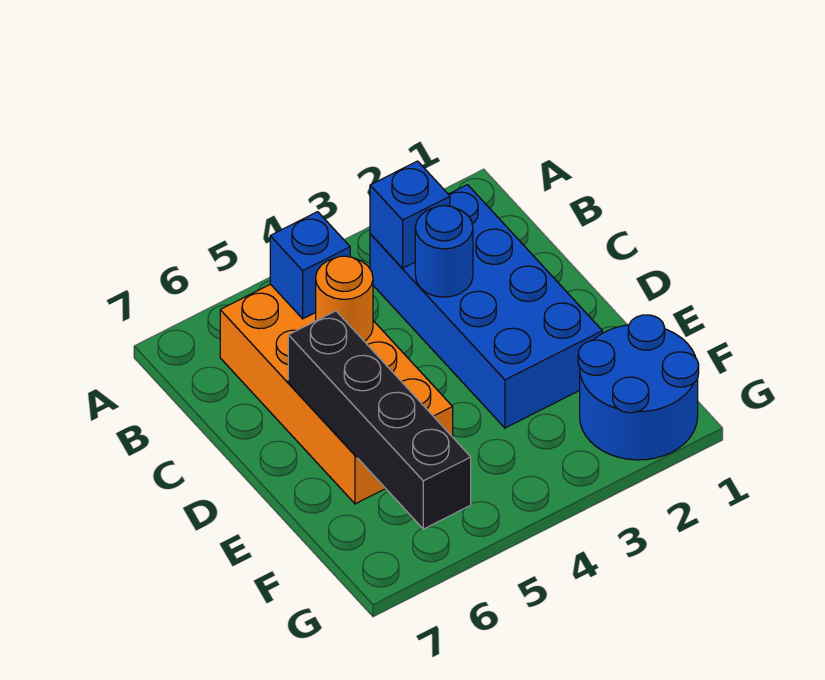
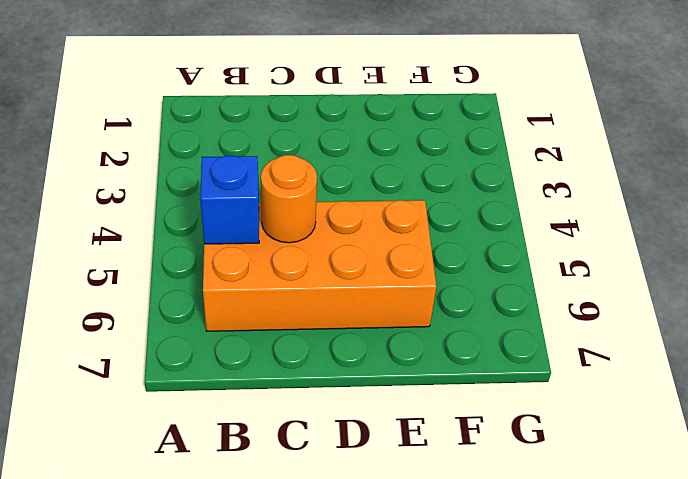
none -> blue brick B2:E3 level 1
none -> blue round brick F1:G2 level 1

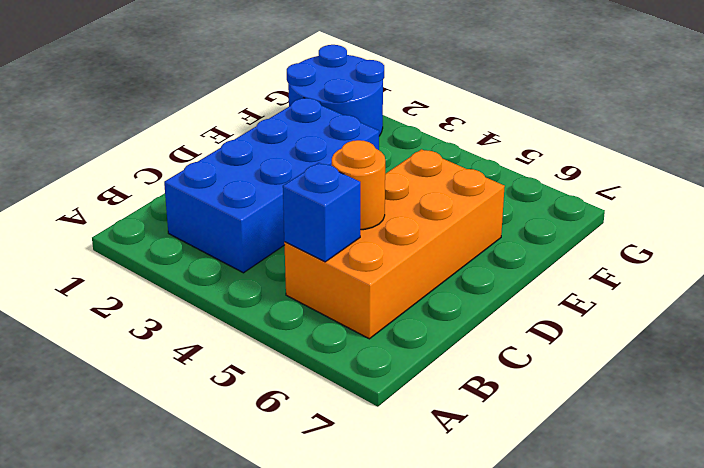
none -> blue brick B3 level 2
none -> blue round brick C3 level 2

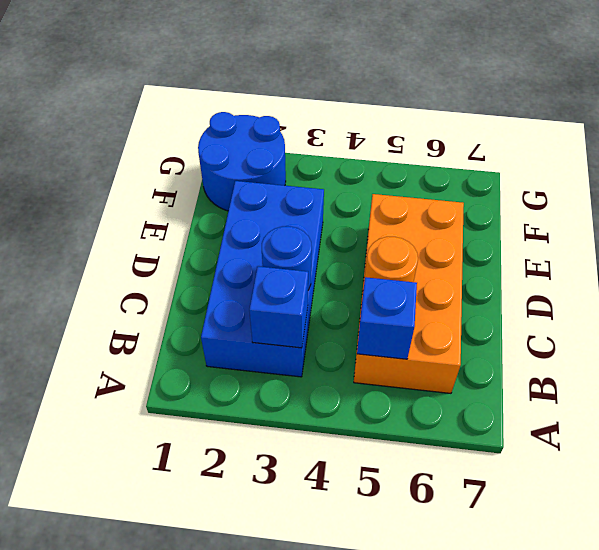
none -> black brick D6:G6 level 2

